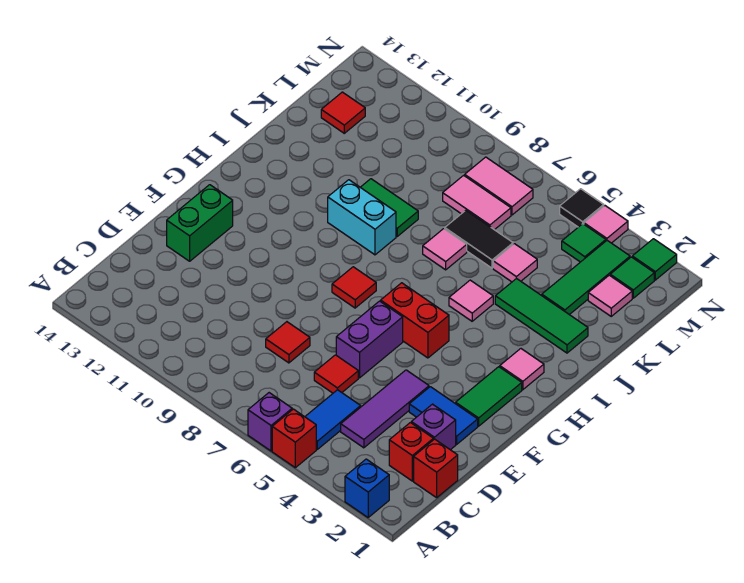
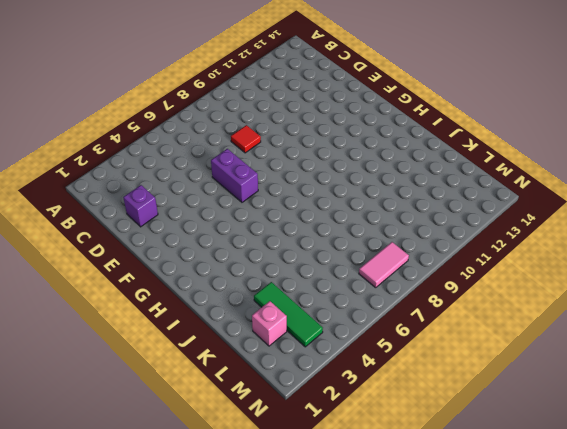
pink brick L2 level 1 -> pink tile L2 level 1
none -> blue brick A2 level 1
none -> red brick A5 level 1
none -> purple brick A6 level 1
none -> blue tile B5:C5 level 1

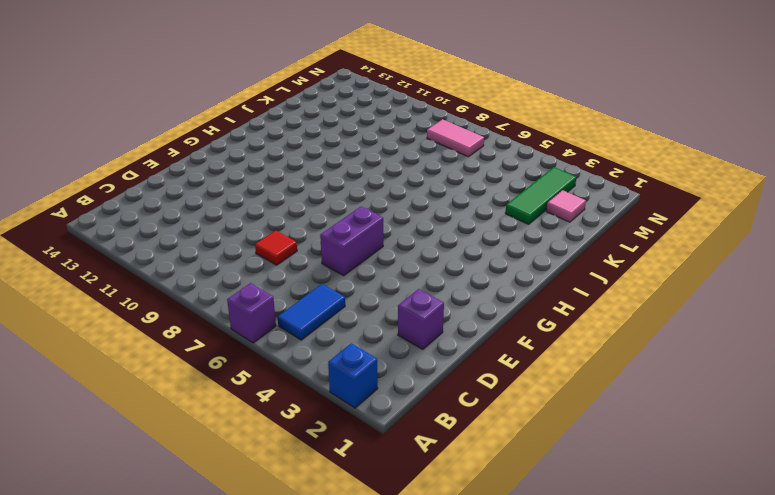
none -> red brick A5 level 1
none -> red brick C1 level 1
none -> red brick C2 level 1
none -> purple tile C4:E4 level 1

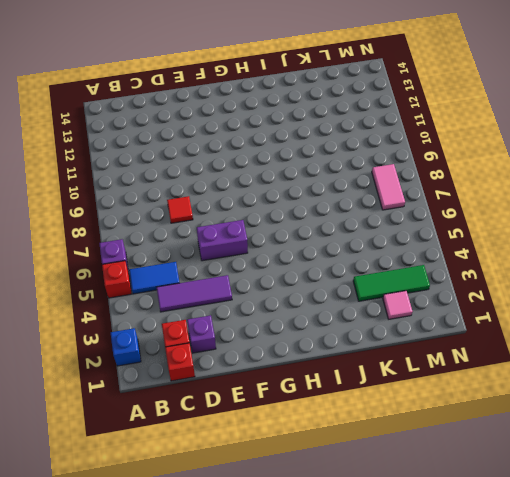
none -> red tile D6 level 1
none -> blue tile E2:E3 level 1
none -> green brick E13:F13 level 1
none -> green tile F2:G2 level 1

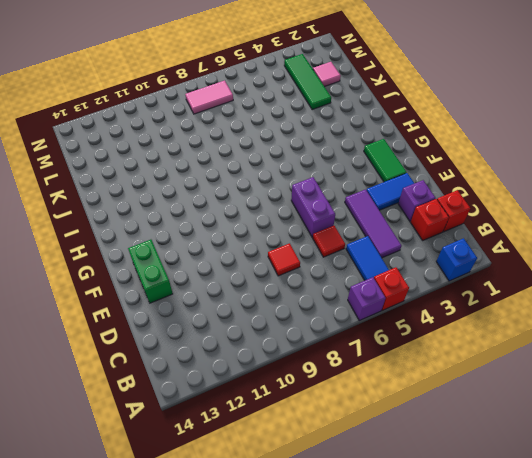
none -> red brick G5:G6 level 1
none -> red tile G8 level 1
none -> pink tile H2 level 1
none -> pink tile I5 level 1

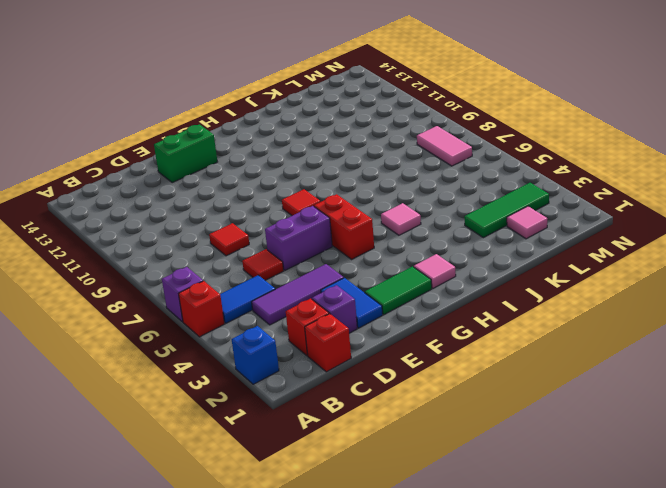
none -> cyan brick I9:I10 level 1
none -> green tile J2:J4 level 1
none -> pink tile J7 level 1
none -> green tile J9:J10 level 1

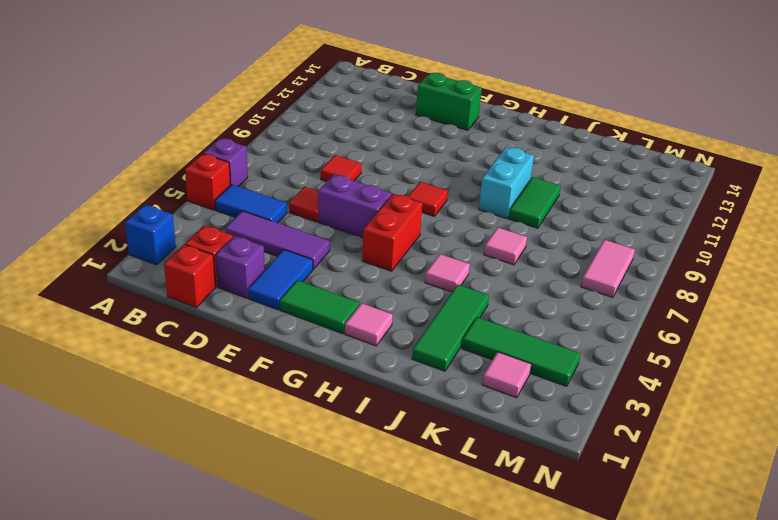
none -> pink tile K5 level 1
none -> black tile K6:K7 level 1
none -> pink tile L7:L8 level 1
none -> red tile L13 level 1

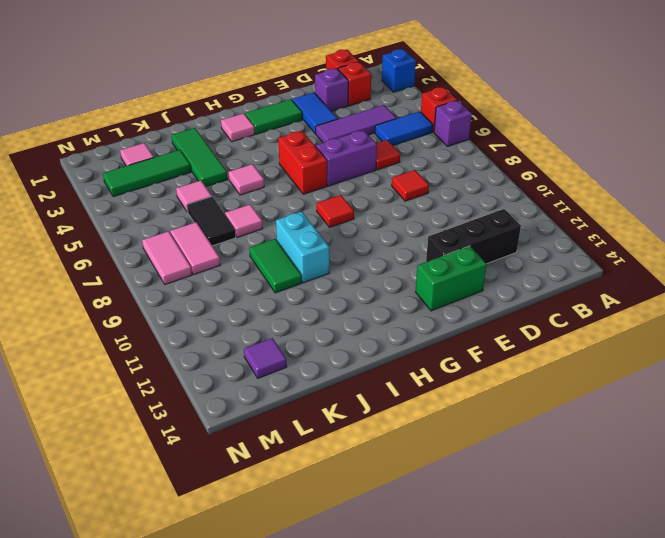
black brick C12:E12 level 1 -> none
purple tile L13 level 1 -> red tile L13 level 1
none -> green tile M2 level 1
none -> green tile M4 level 1
none -> green tile N2 level 1
none -> pink tile N4 level 1

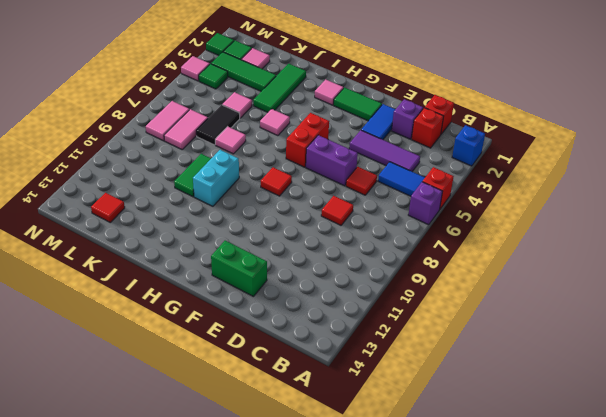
none -> black tile N5 level 1

